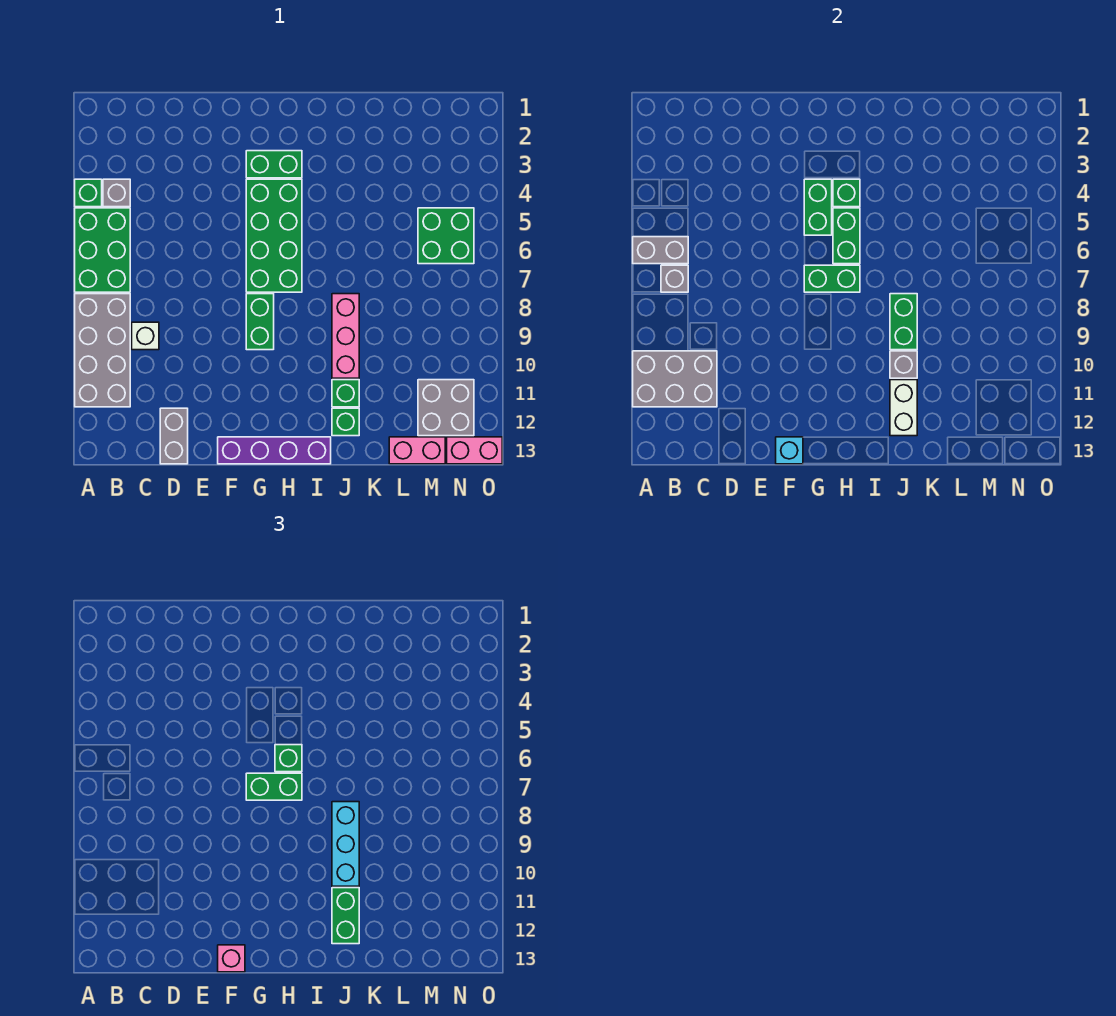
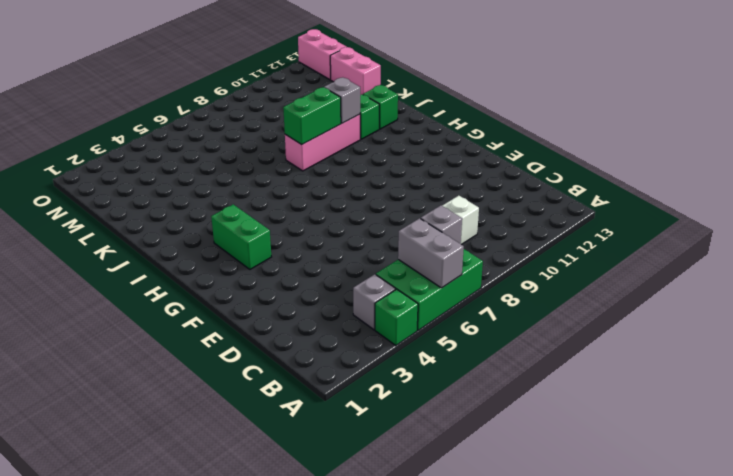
none -> grey brick A8:B11 level 1
none -> grey brick D12:D13 level 1
none -> purple brick F13:I13 level 1
none -> green brick G4:H7 level 1

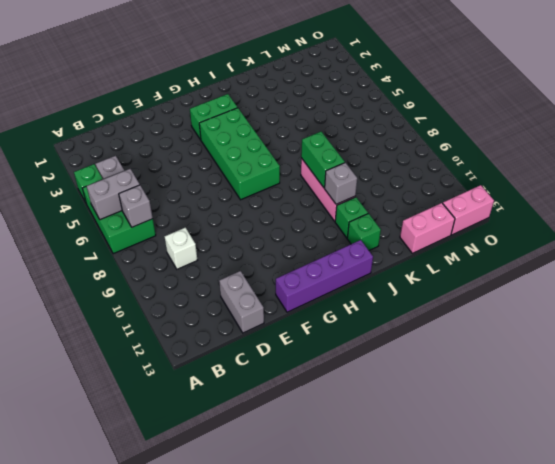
none -> grey brick A8:B11 level 1
none -> green brick G8:G9 level 1
none -> green brick M5:N6 level 1
none -> grey brick M11:N12 level 1

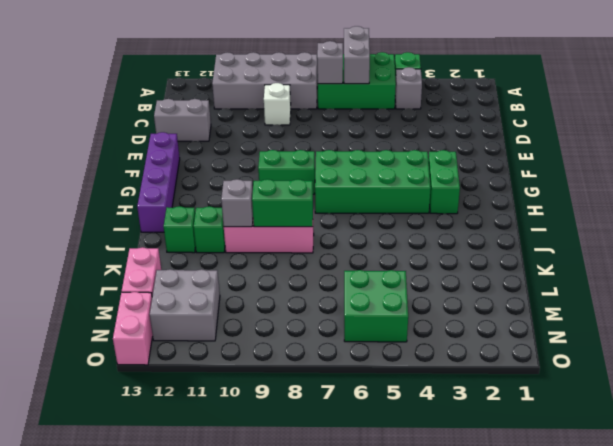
none -> grey brick A10:C11 level 2
none -> cyan brick F13 level 2
none -> green brick G4:G5 level 2
none -> green brick G7:H7 level 2

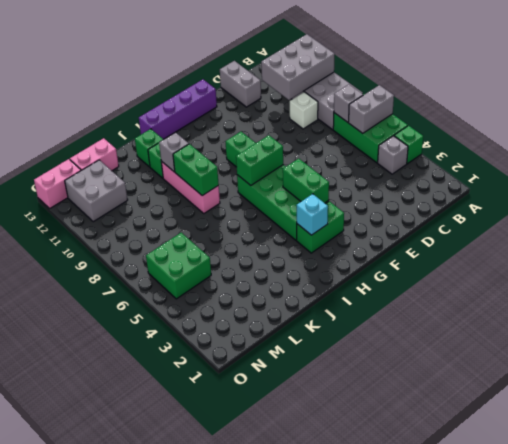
cyan brick H3 level 2 -> cyan brick F13 level 2
none -> green brick H4 level 2
none -> green brick H5:H6 level 2
none -> white brick J11:J12 level 2
none -> pink brick F13 level 3

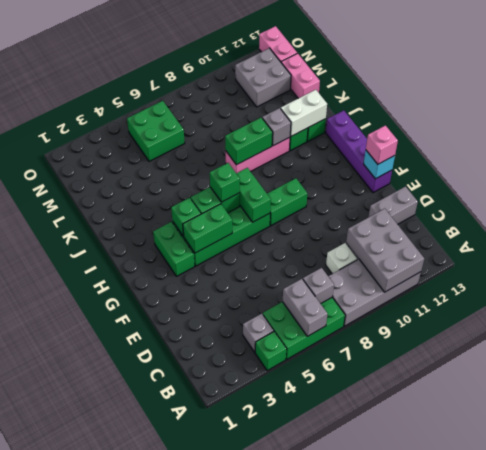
none -> green brick G7:H7 level 3
none -> cyan brick J8:J10 level 3
none -> green brick J11:J12 level 3

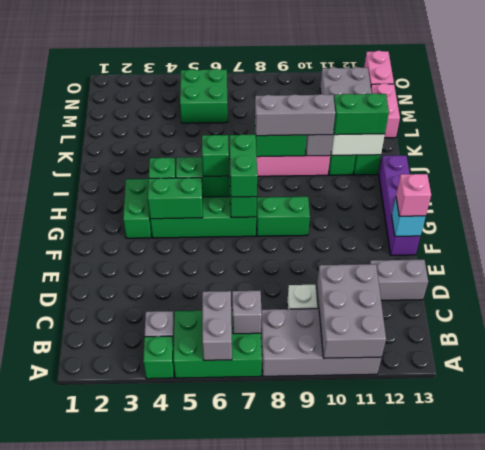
grey brick J8:J10 level 3 -> cyan brick J8:J10 level 3

